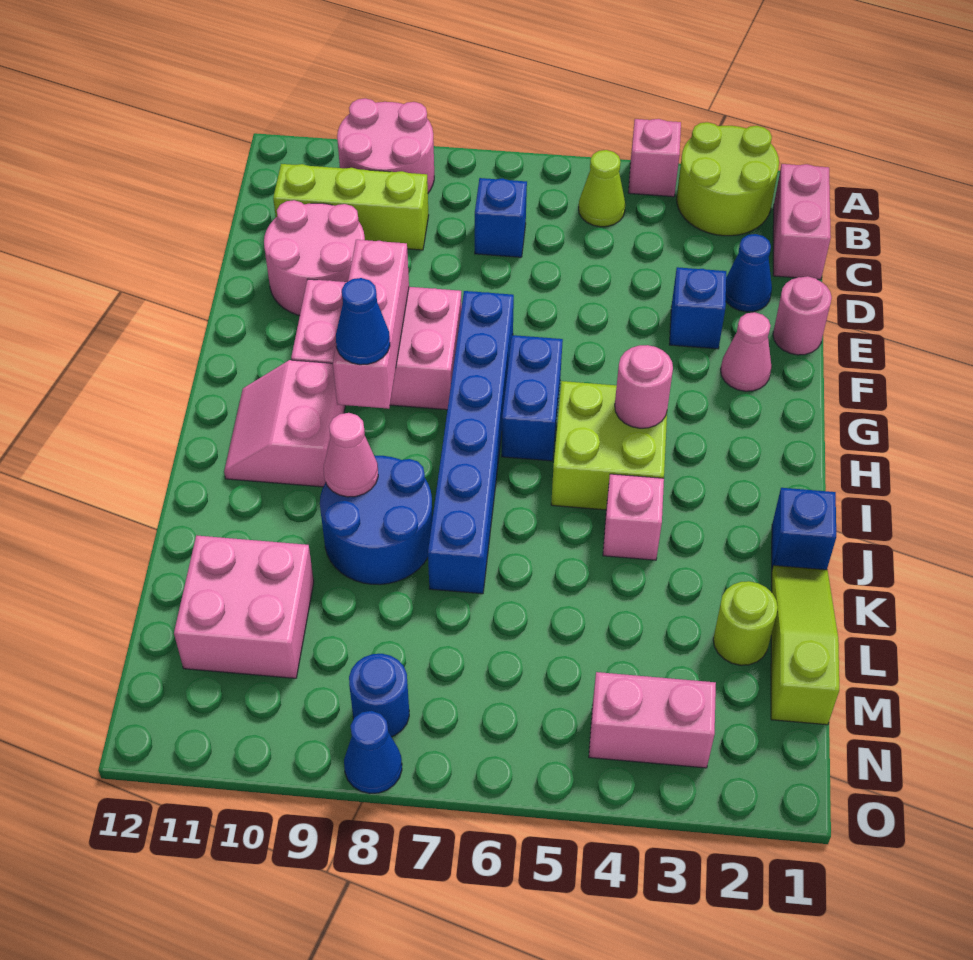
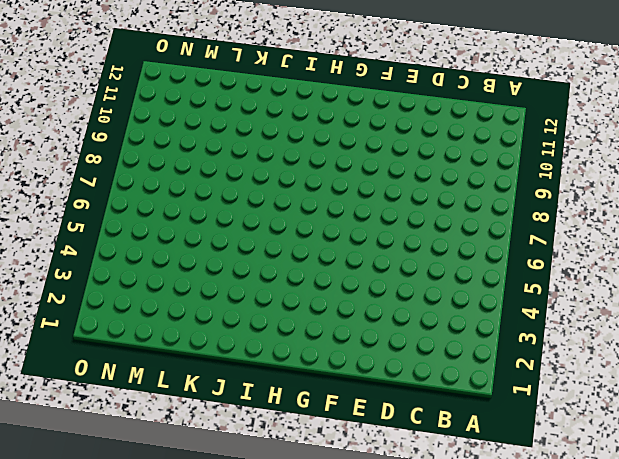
none -> lime round brick A2:B3 level 1
none -> pink brick A4 level 1
none -> pink round brick A9:B10 level 1
none -> pink brick B1:C1 level 1

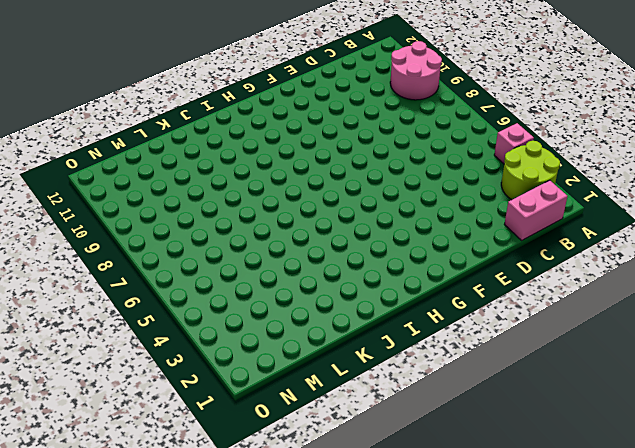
none -> lime cone B5 level 1
none -> blue brick C7 level 1
none -> lime brick C9:C11 level 1
none -> blue cone D2 level 1

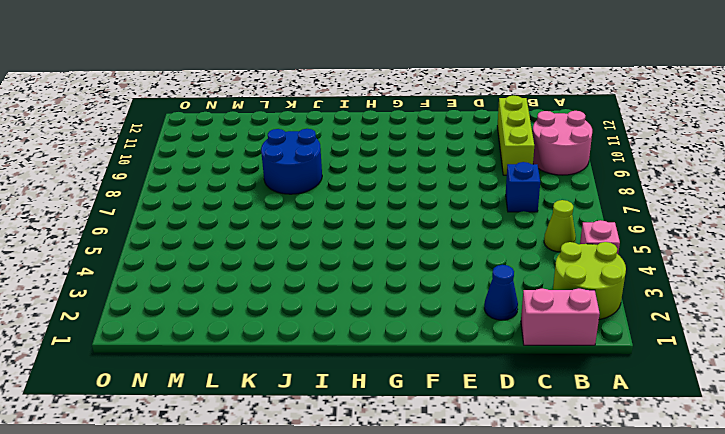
none -> pink round brick D10:E11 level 1
none -> pink round brick E1 level 1
none -> blue brick E3 level 1
none -> pink cone F2 level 1

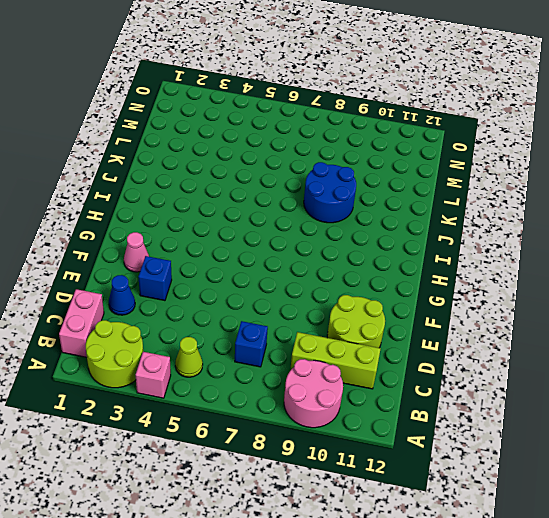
lime round brick D10:E11 level 1 -> pink round brick D10:E11 level 1
none -> pink round brick E1 level 1
none -> blue brick F7:K7 level 1
none -> pink brick F8:G10 level 1
none -> blue brick G6:H6 level 1

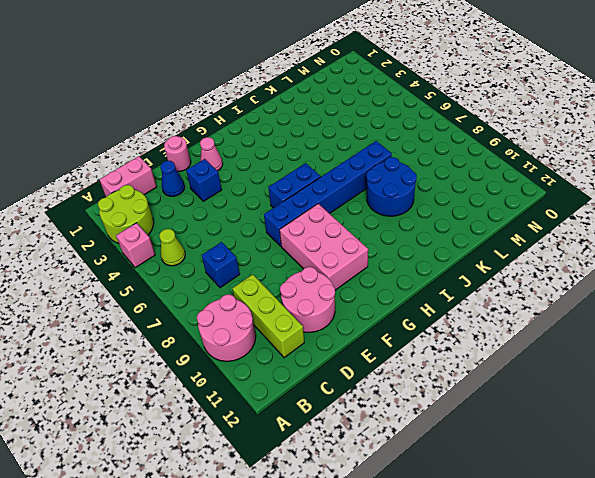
none -> lime brick H4:I5 level 1
none -> pink slope H10:I11 level 1 top 10
none -> blue brick J1 level 1
none -> pink brick J4 level 1

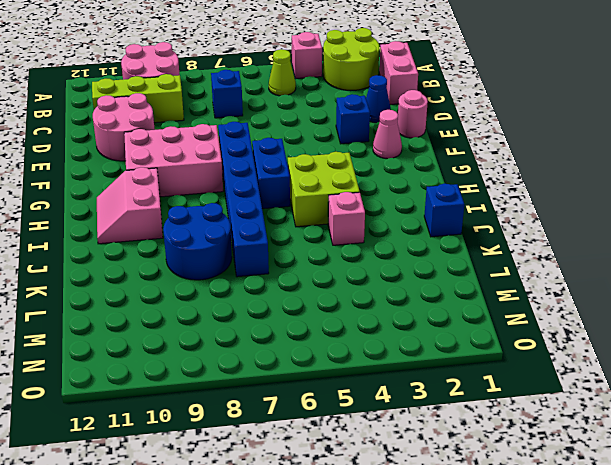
none -> lime slope K1:M1 level 1 top M
none -> lime round brick L2 level 1
none -> pink brick L10:M11 level 1
none -> pink brick N3:N4 level 1

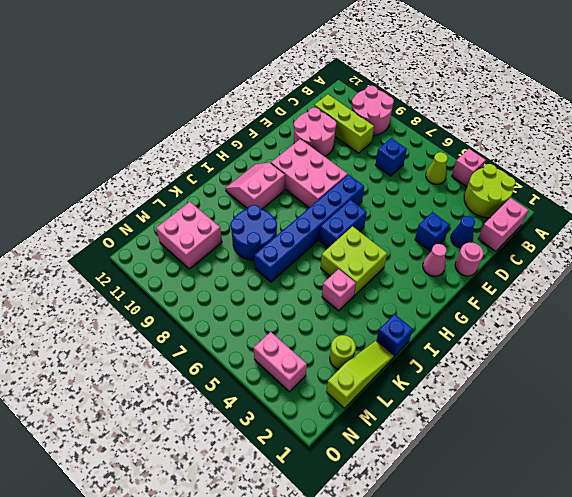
none -> blue round brick N8 level 1
none -> blue cone O8 level 1
none -> pink brick F9:H9 level 2
none -> pink round brick H4 level 2

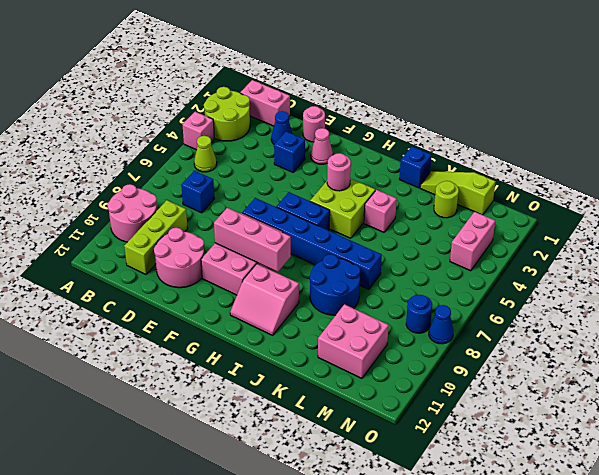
none -> pink cone J9 level 2
none -> blue cone H9 level 3

